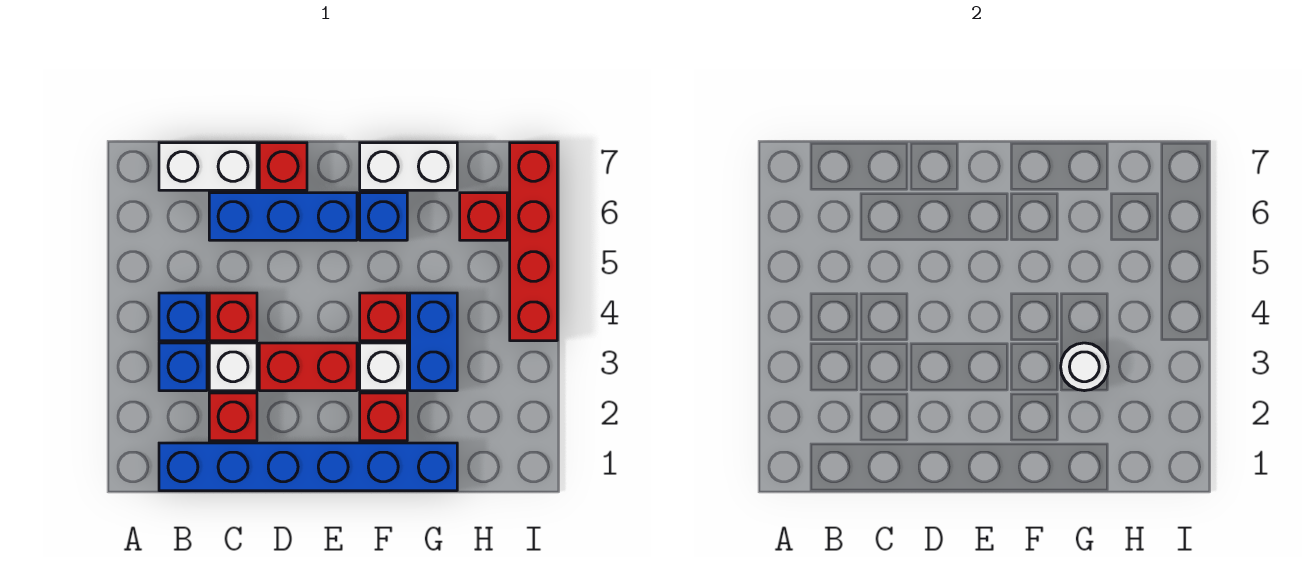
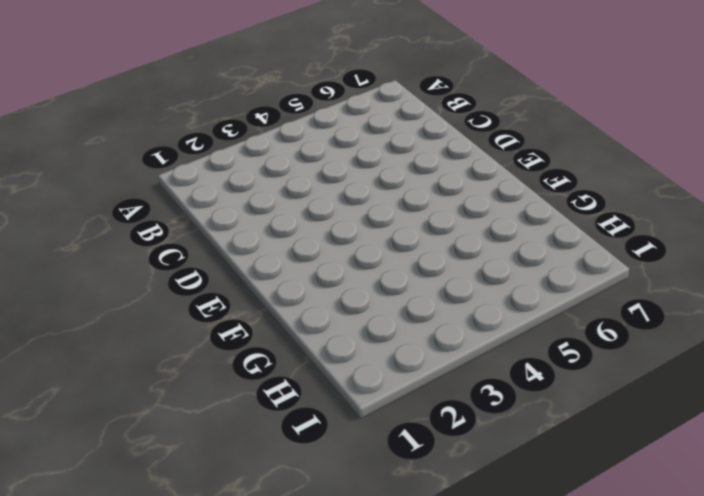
none -> blue brick B1:G1 level 1
none -> blue brick B3 level 1
none -> blue brick B4 level 1

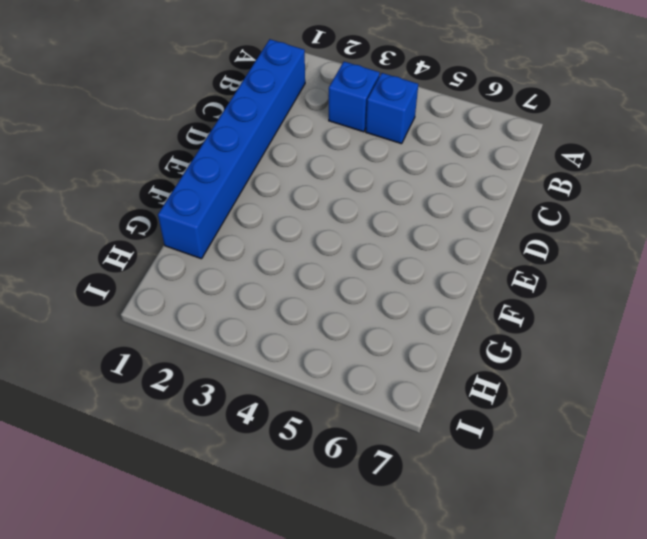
none -> white brick B7:C7 level 1
none -> red brick C2 level 1
none -> white brick C3 level 1

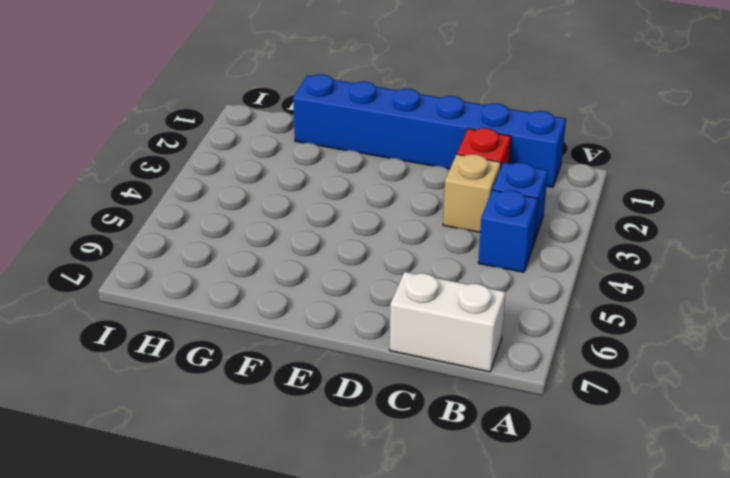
tan brick C3 level 1 -> white brick C3 level 1
none -> red brick C4 level 1
none -> blue brick C6:E6 level 1
none -> red brick D3:E3 level 1

